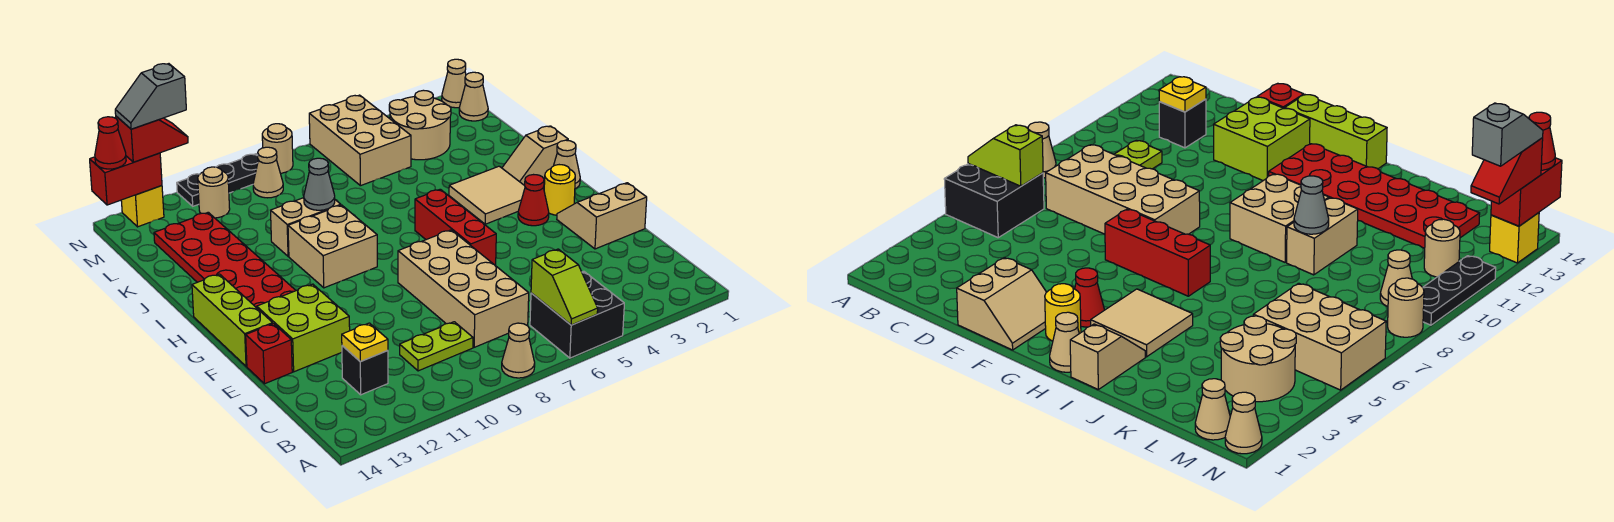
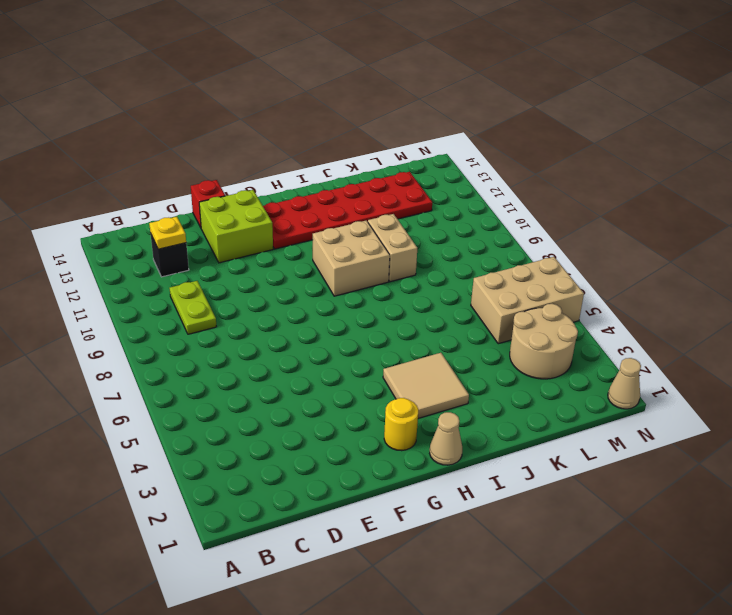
none -> black brick A5:B6 level 1
none -> tan cone A8 level 1
none -> tan brick C7:F8 level 1
none -> tan slope E1:F2 level 1 top E

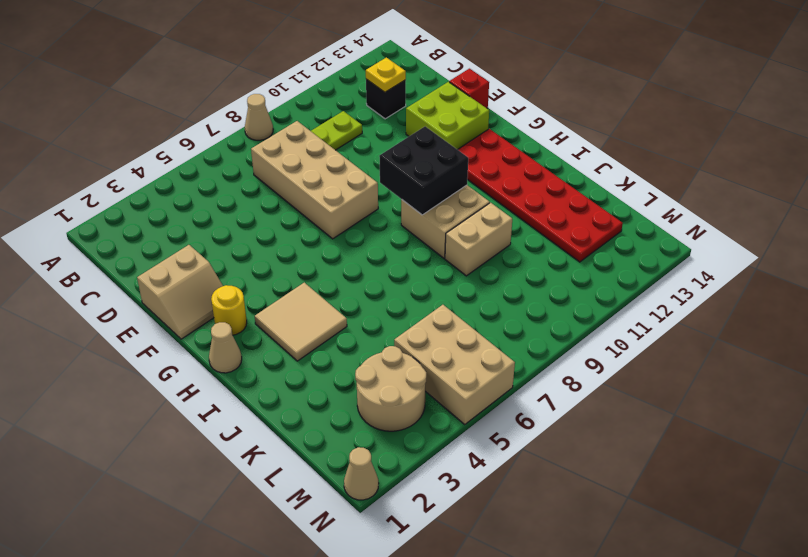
black brick G9:H10 level 2 -> black brick A5:B6 level 1
none -> red brick F6:H6 level 1
none -> lime brick F14:H14 level 1
none -> red cone G3 level 1
none -> tan slope I1:I2 level 1 top 1

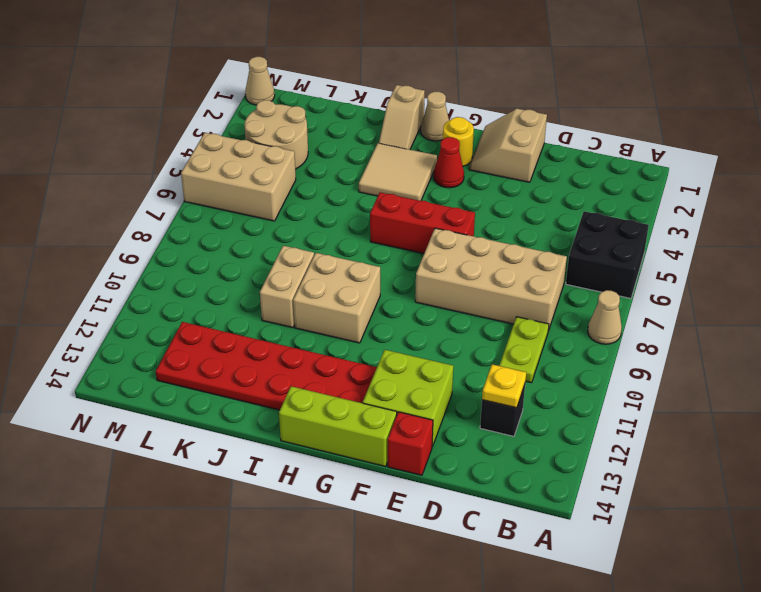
none -> tan cone M1 level 1
none -> tan cone M9 level 1
none -> tan round brick M11 level 1
none -> tan round brick N8 level 1

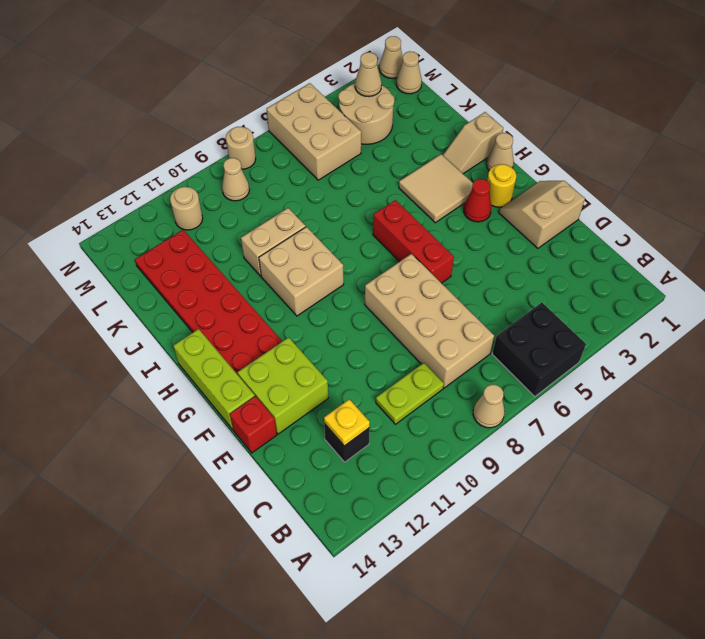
tan cone M3 level 2 -> none
none -> black plate N9:N11 level 1
none -> yellow brick N13 level 1
none -> lime slope A6:B6 level 2 top B
none -> grey cone J9 level 2

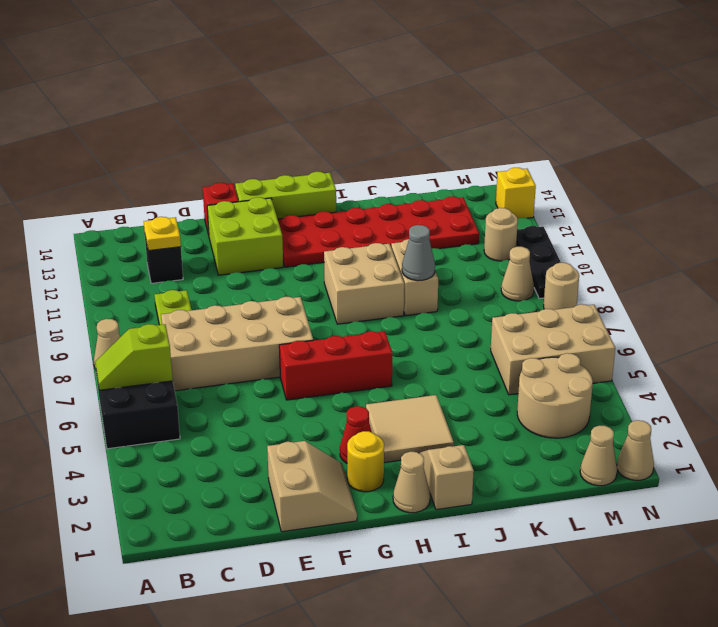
none -> red brick N13:N14 level 2
none -> red slope N12:N13 level 3 top 13
none -> red cone N14 level 3
none -> grey slope N12:N13 level 4 top 12

